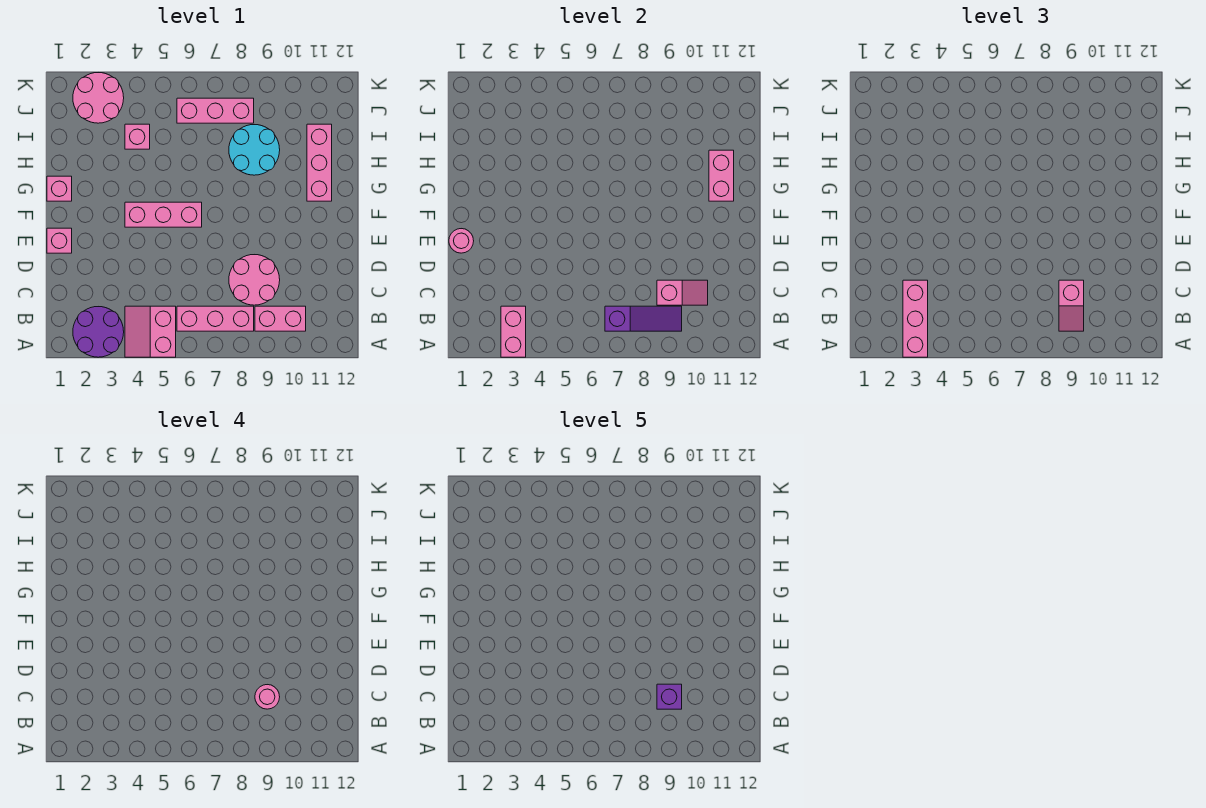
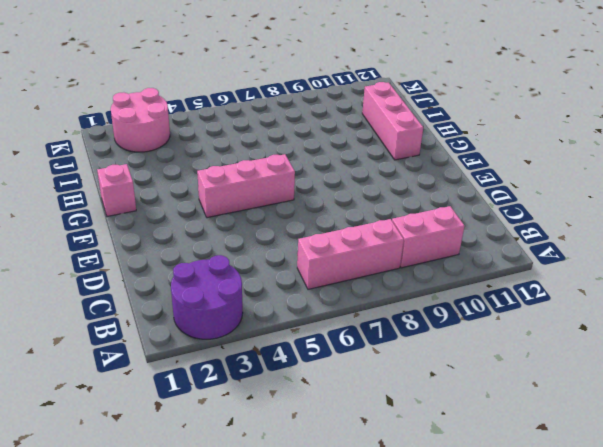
none -> pink slope A4:B5 level 1 top 5
none -> pink round brick C8:D9 level 1
none -> pink brick E1 level 1

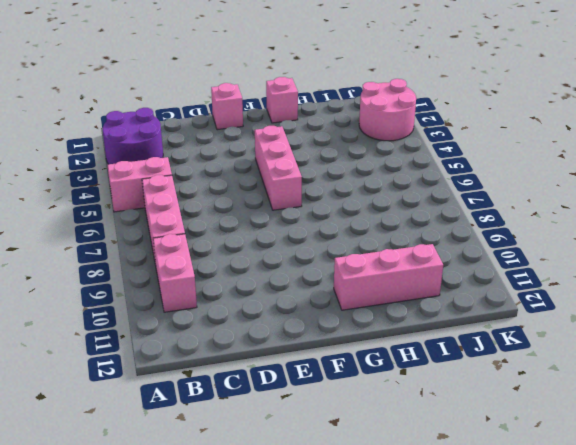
none -> pink round brick C8:D9 level 1
none -> cyan round brick H8:I9 level 1
none -> pink brick I4 level 1

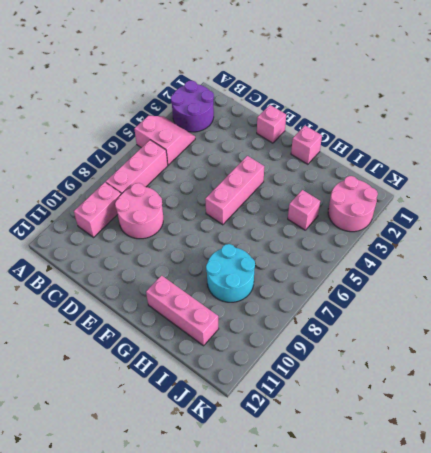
none -> pink brick J6:J8 level 1
none -> pink brick A3:B3 level 2
none -> purple slope B7:B9 level 2 top 7

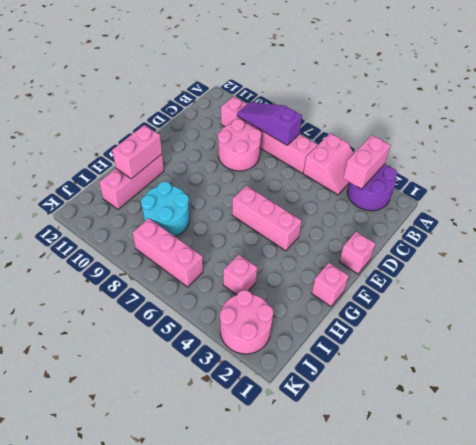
none -> pink slope C9:C10 level 2 top 9
none -> pink round brick E1 level 2
none -> pink brick A3:C3 level 3

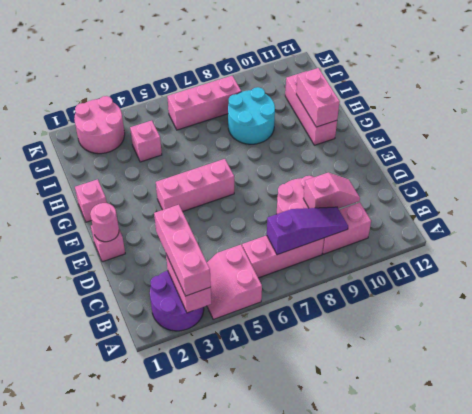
none -> pink slope B9:C9 level 3 top C
none -> pink round brick C9 level 4
none -> purple brick C9 level 5

